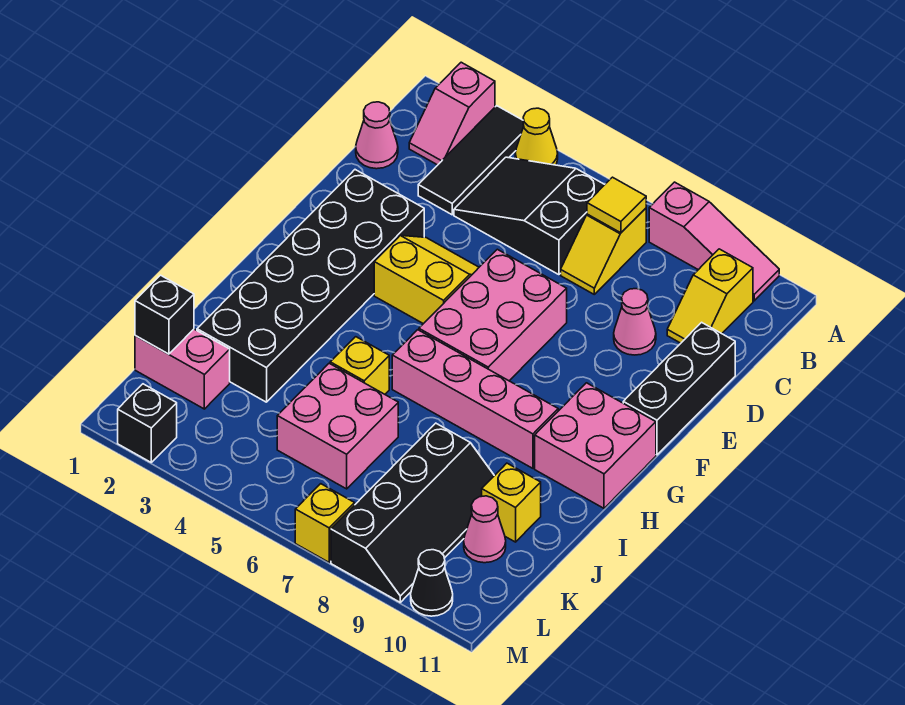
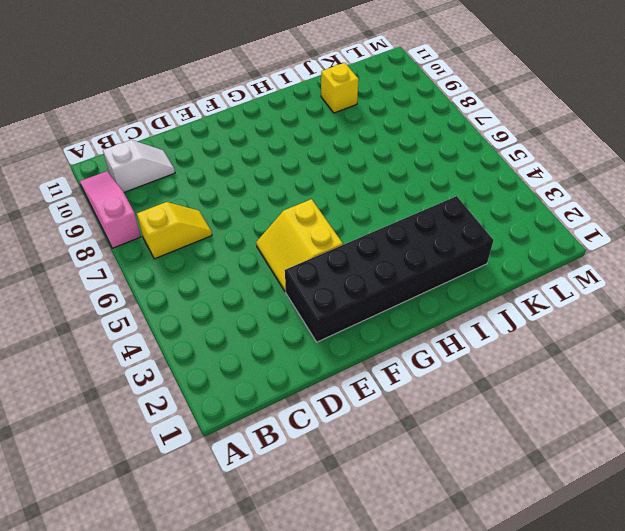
white slope B10:C10 level 1 top B -> yellow slope B10:C10 level 1 top B
none -> pink slope A2:B2 level 1 top A
none -> black tile A3:C3 level 1
none -> yellow cone A4 level 1

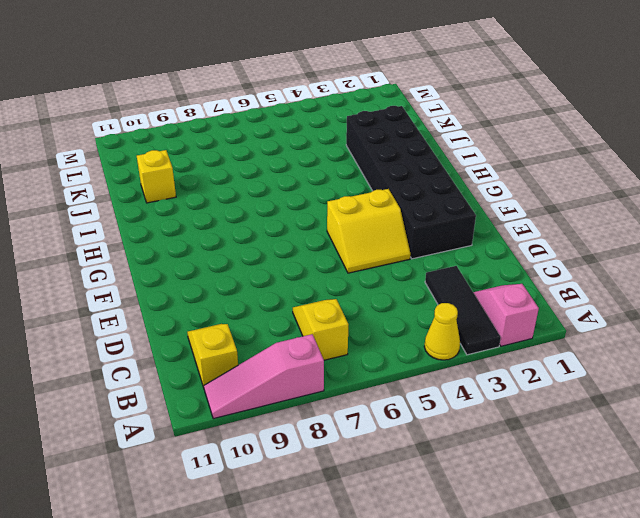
none -> black slope B4:C6 level 1 top 6
none -> pink cone C1 level 1
none -> pink cone D9 level 1

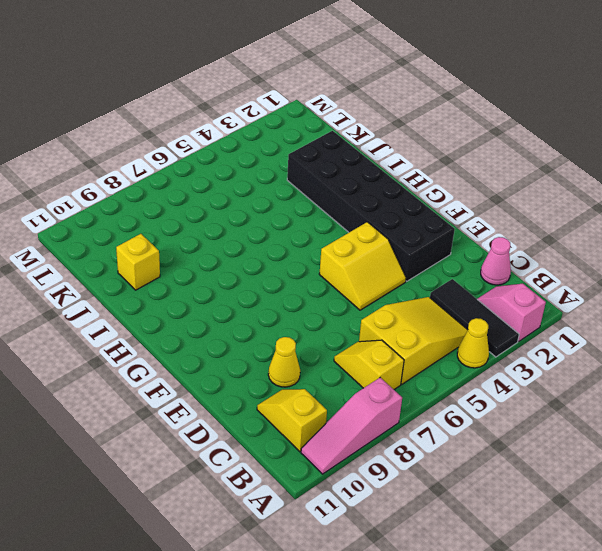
yellow slope B4:C6 level 1 top 6 -> black slope B4:C6 level 1 top 6
yellow cone D9 level 1 -> pink cone D9 level 1
none -> black brick D11:F11 level 1
none -> pink brick E6:G7 level 1
none -> pink brick G10:H11 level 1

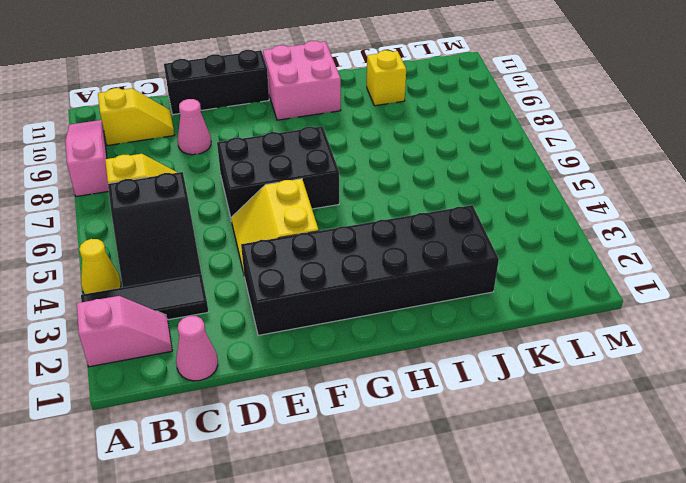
black brick E6:G7 level 1 -> pink brick E6:G7 level 1
none -> pink brick H6:H9 level 1
none -> yellow brick I5 level 1
none -> pink brick J5:K6 level 1

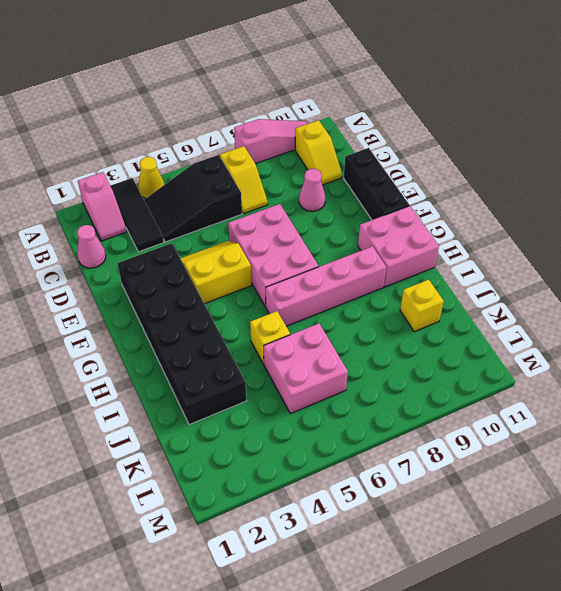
none -> black slope J8:M9 level 1 top 8
none -> pink brick K1:K2 level 1
none -> pink cone K10 level 1

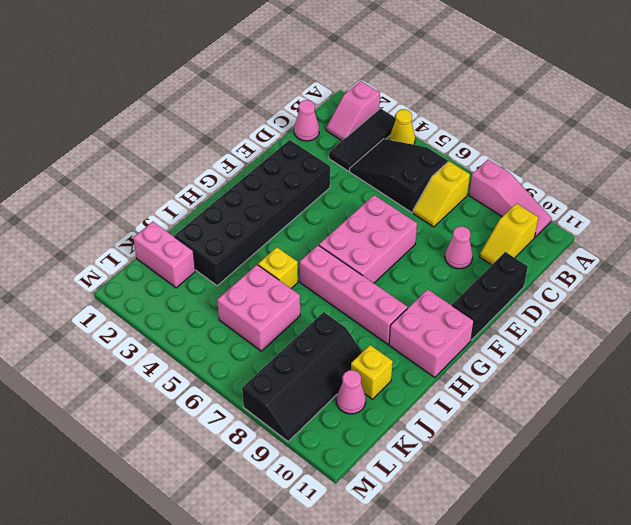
none -> yellow slope E4:F5 level 1 top F
none -> black brick M2 level 1
none -> yellow brick M7 level 1

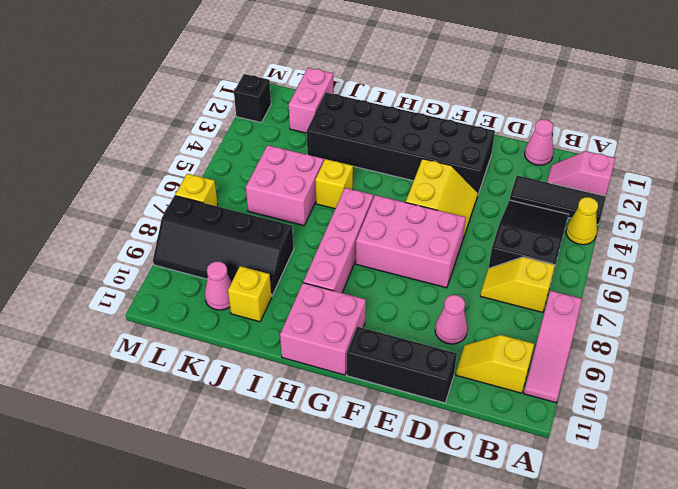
none -> black cone M10 level 1
none -> yellow tile B7 level 2
none -> black brick K1 level 2

